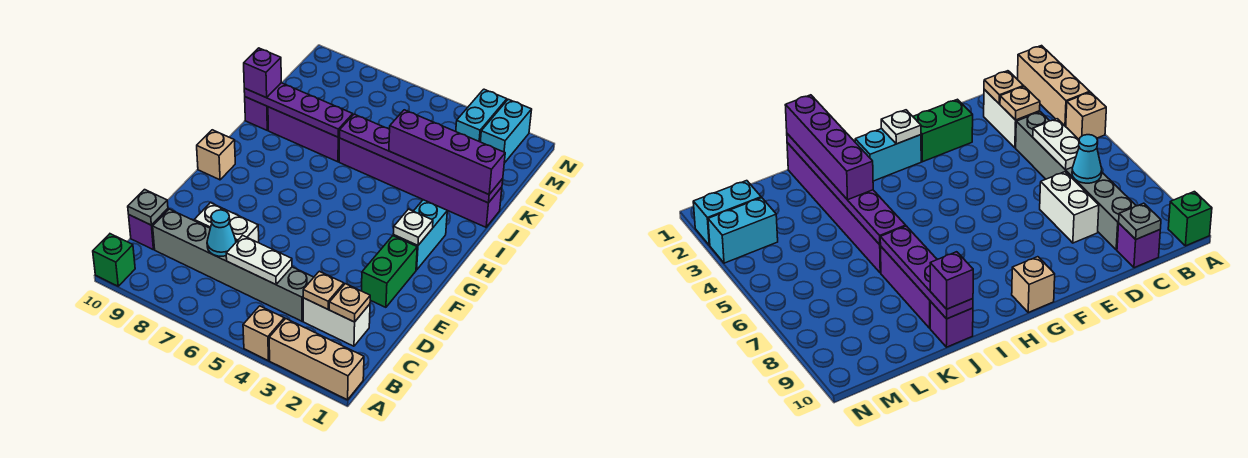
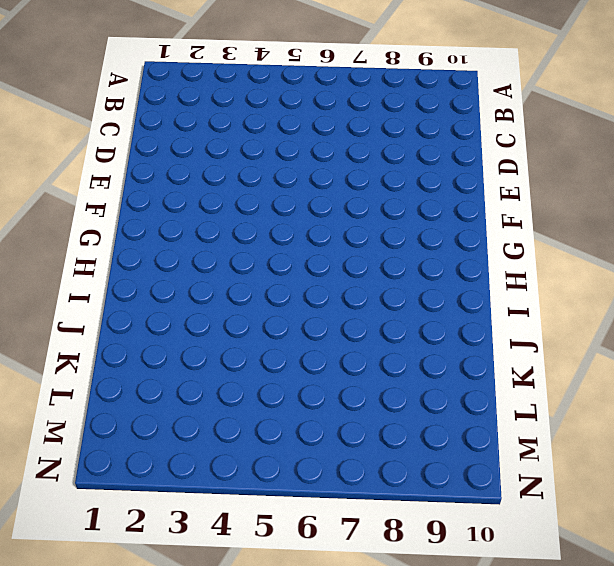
none -> tan brick A1:A3 level 1
none -> tan brick A4 level 1
none -> green brick A10 level 1

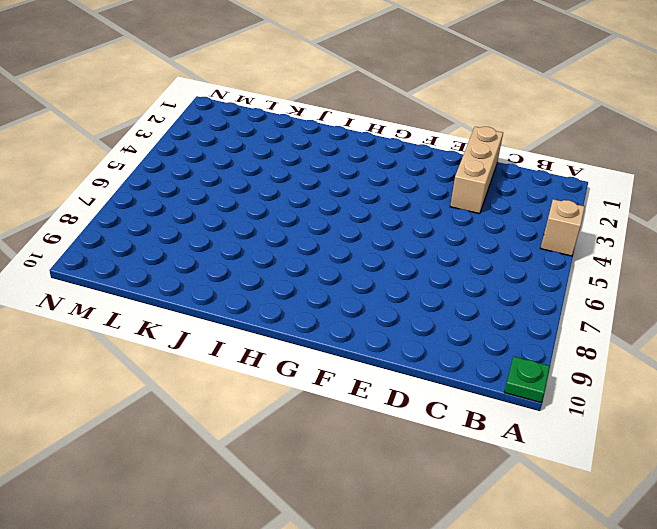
green plate A10 level 1 -> green brick A10 level 1
tan brick D1:D3 level 1 -> tan brick A1:A3 level 1
none -> white brick C2:C3 level 1
none -> grey brick C4:C9 level 1
none -> purple brick C10 level 1

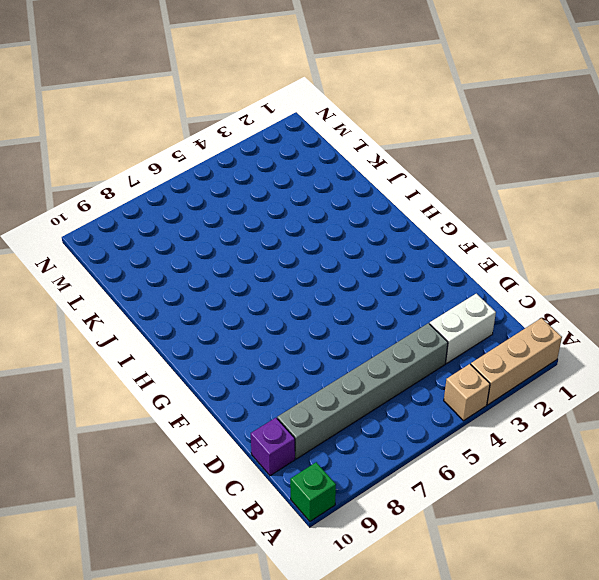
none -> white brick D7:D8 level 1
none -> green brick E2:F2 level 1
none -> cyan brick G2:H2 level 1

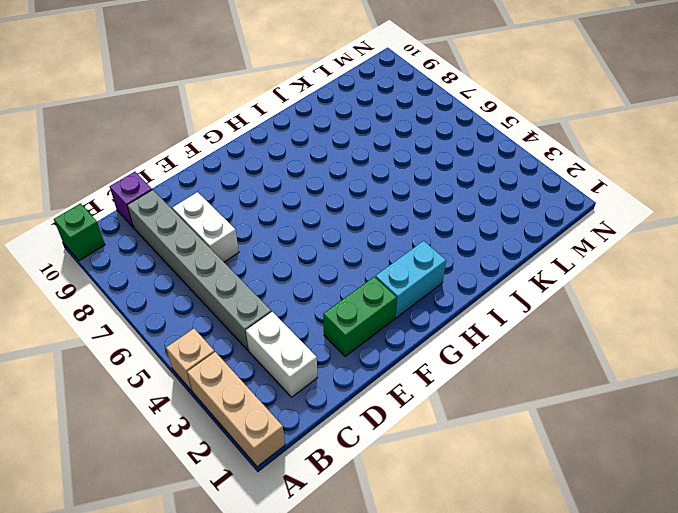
none -> tan brick G10 level 1
none -> purple brick J1:J6 level 1
none -> purple brick J7:J9 level 1

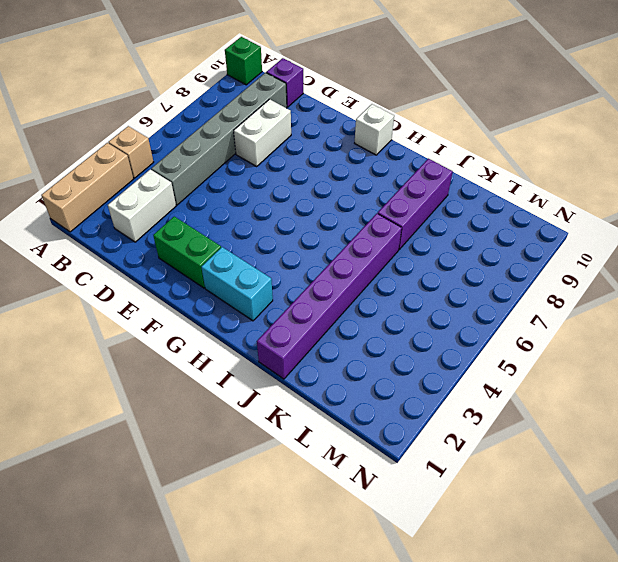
white brick G10 level 1 -> tan brick G10 level 1
none -> purple brick J10 level 1
none -> cyan brick M2:N2 level 1
none -> cyan brick M3:N3 level 1

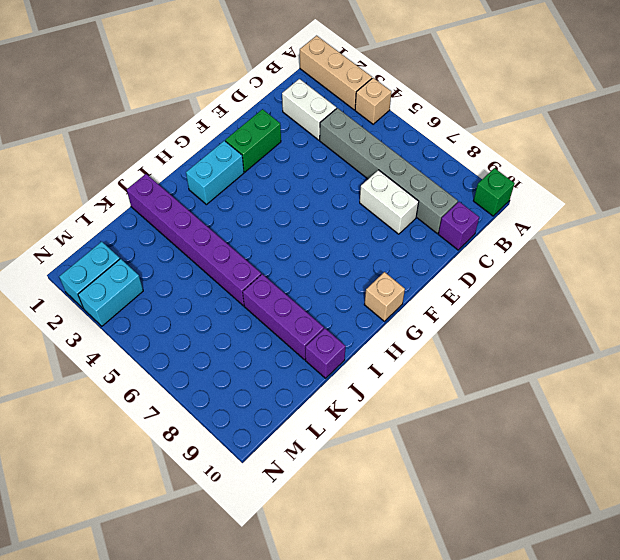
none -> tan plate C2 level 2
none -> tan plate C3 level 2
none -> white plate C5:C6 level 2

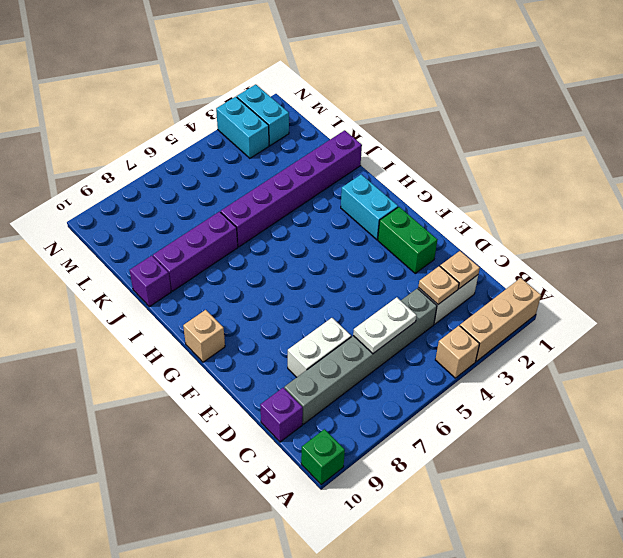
none -> cyan cone C7 level 2
none -> grey plate C10 level 2
none -> white plate G2 level 2

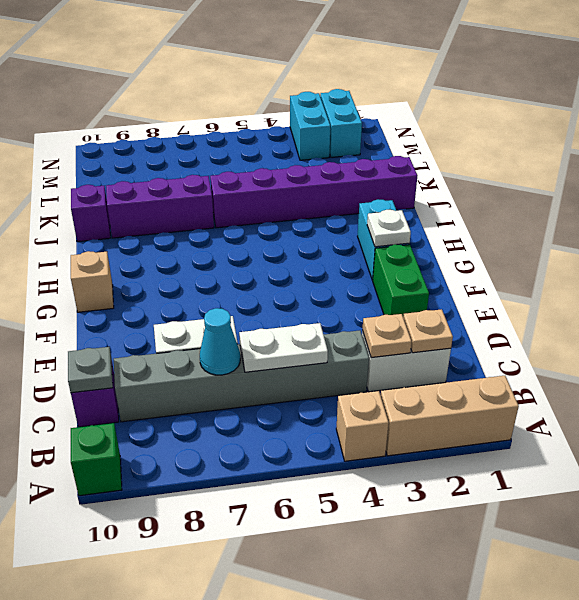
none -> purple plate J1:J6 level 2
none -> purple plate J7:J10 level 2
none -> purple brick J1:J4 level 3

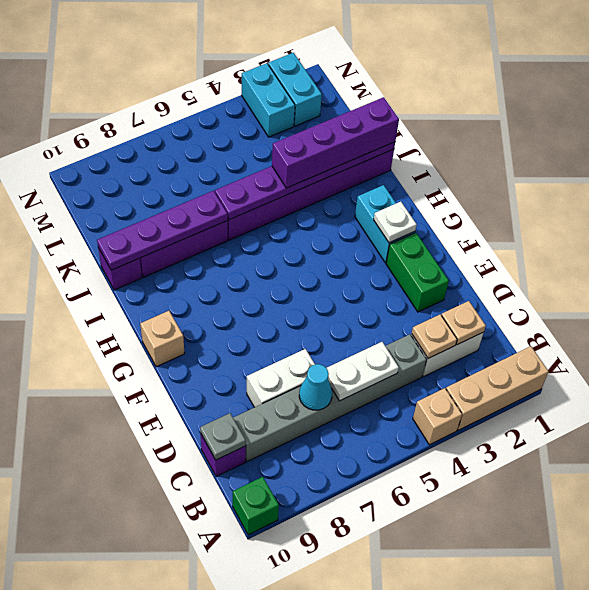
none -> purple brick J10 level 3

